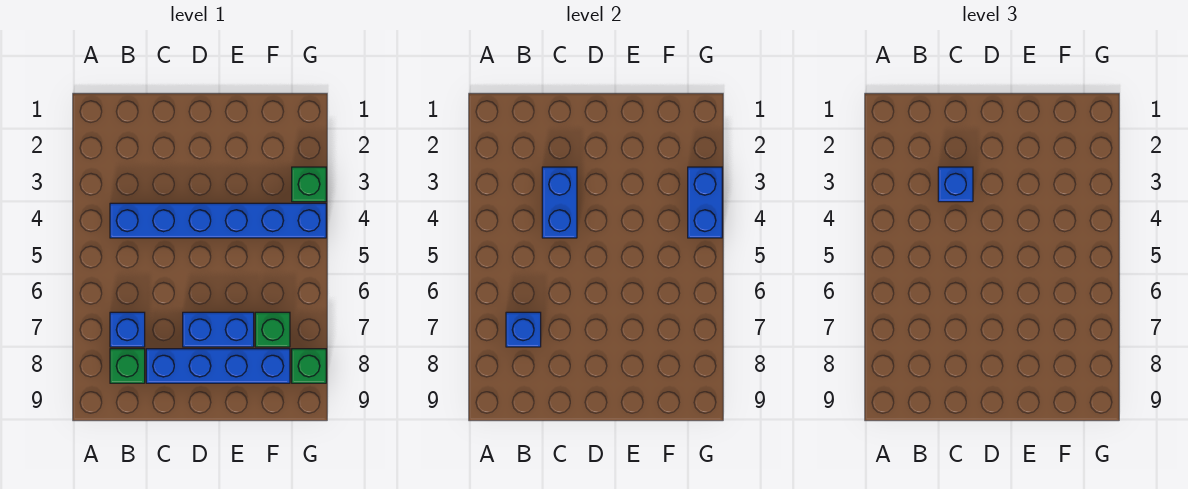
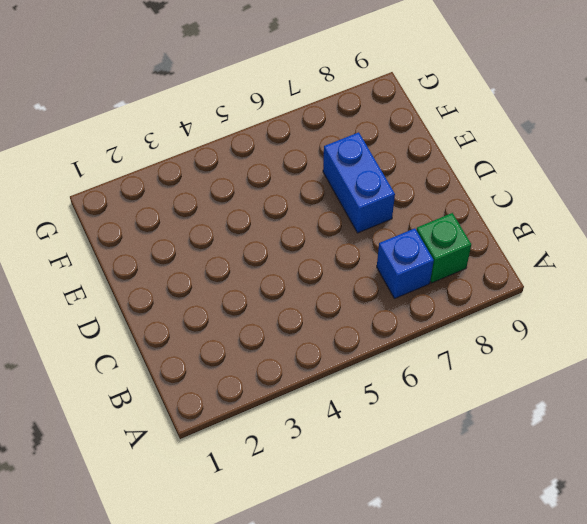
none -> blue brick B4:G4 level 1
none -> blue brick C8:F8 level 1
none -> green brick F7 level 1

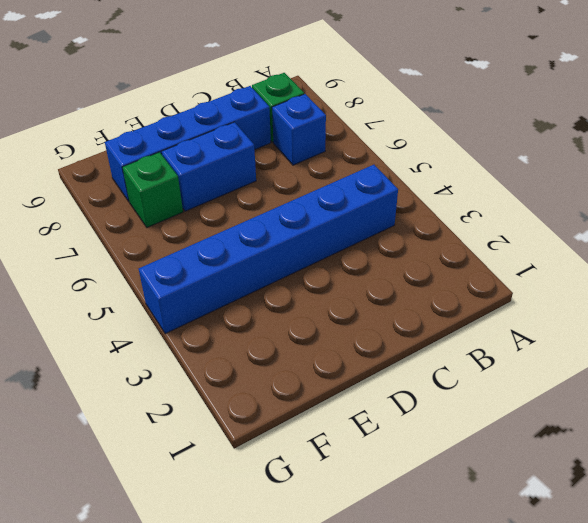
none -> green brick G3 level 1
none -> green brick G8 level 1
none -> blue brick B7 level 2

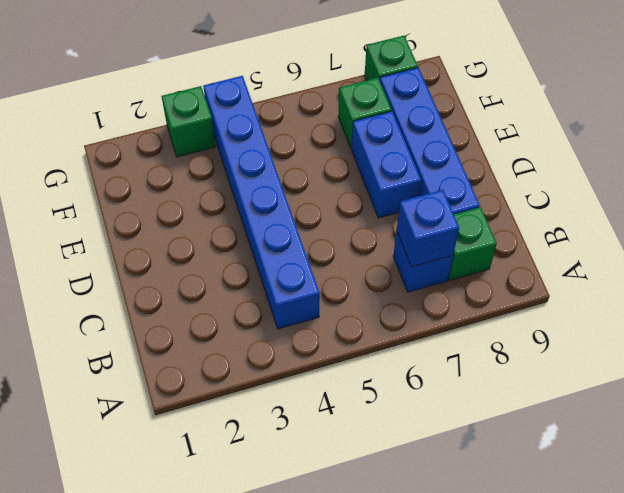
none -> blue brick C3:C4 level 2
none -> blue brick G3:G4 level 2
none -> blue brick C3 level 3

